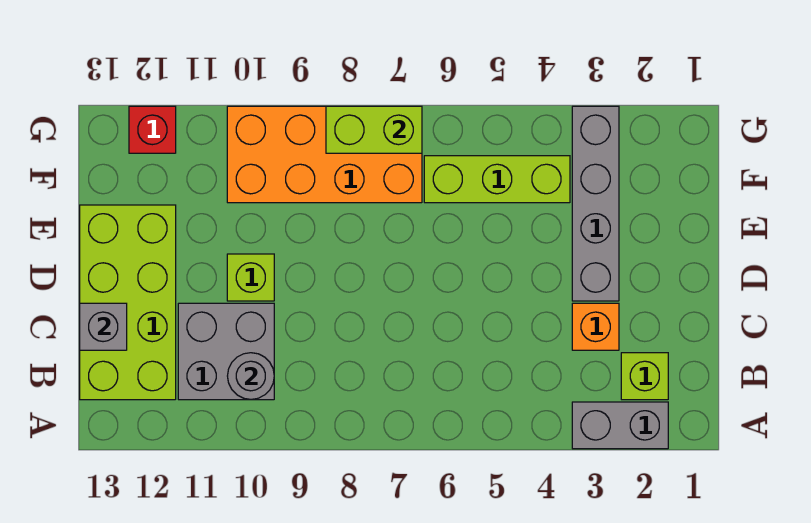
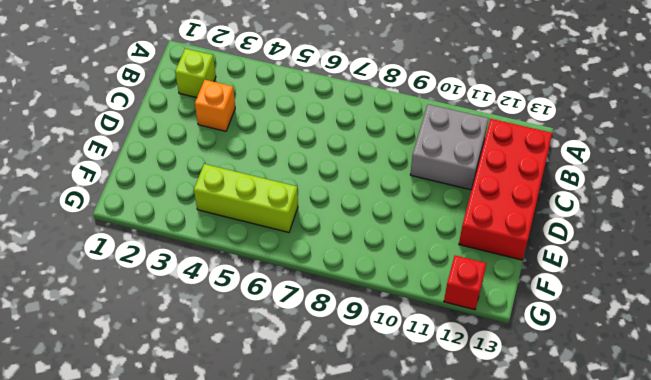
red brick B12:E13 level 1 -> lime brick B12:E13 level 1
none -> grey brick A2:A3 level 1
none -> grey brick D3:G3 level 1
none -> lime brick D10 level 1

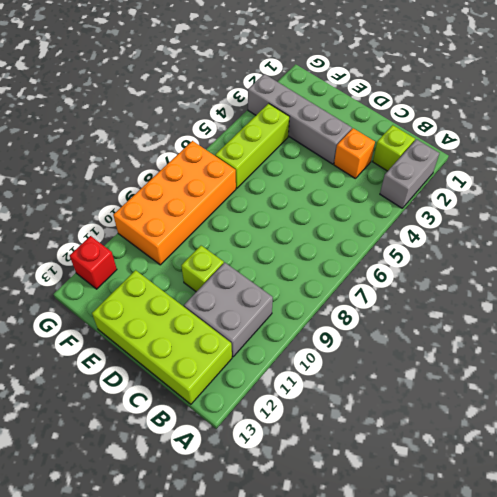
none -> grey round brick B10 level 2
none -> grey brick C13 level 2
none -> lime brick G7:G8 level 2

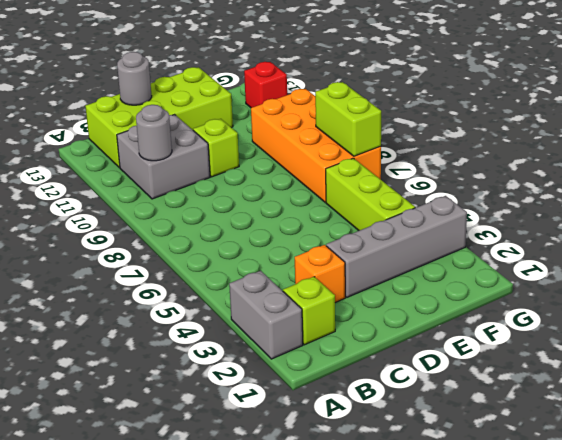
grey round brick C13 level 2 -> grey brick C13 level 2

